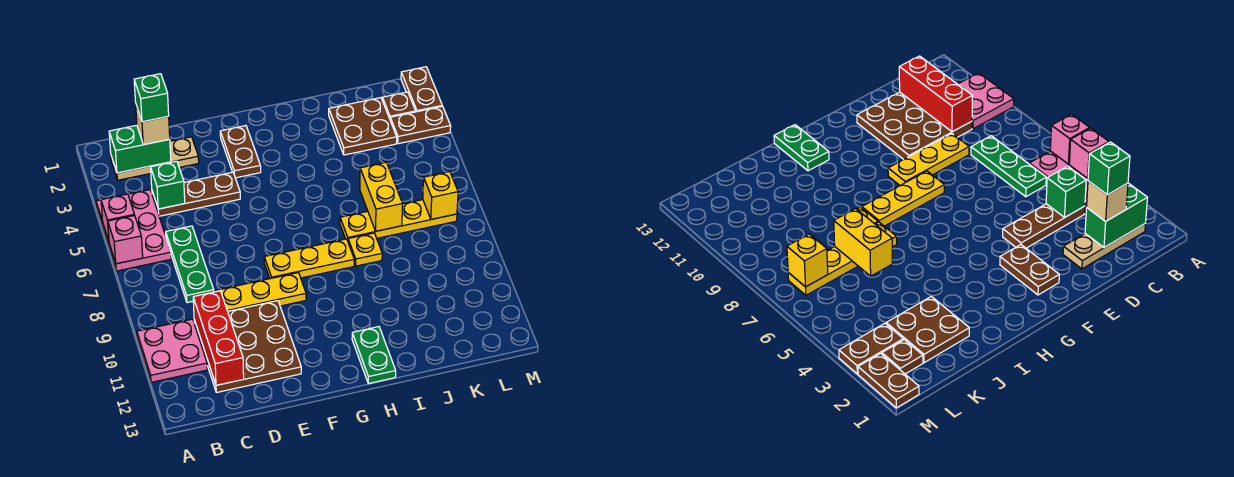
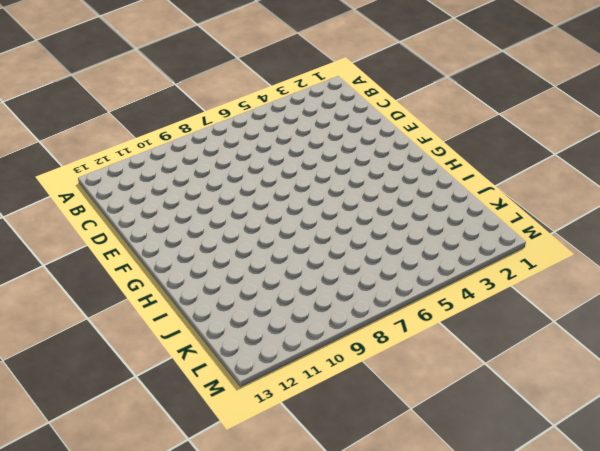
none -> pink plate A4:B6 level 1
none -> pink plate A10:B11 level 1
none -> tan plate B2:D2 level 1

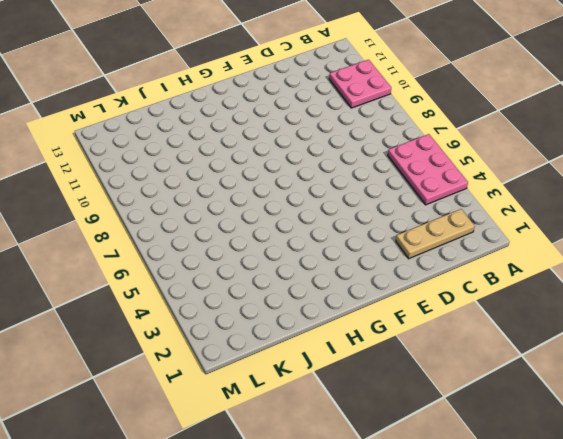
none -> brown plate C4:E4 level 1
none -> green plate C6:C8 level 1
none -> brown plate C10:E12 level 1

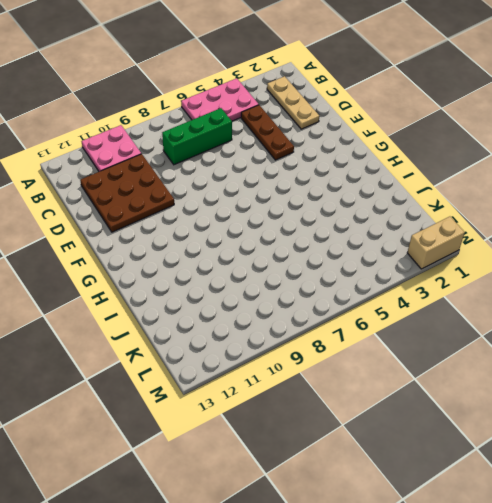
green brick C6:C8 level 1 -> green plate C6:C8 level 1
tan brick M1:M2 level 1 -> brown plate M1:M2 level 1
none -> yellow plate D9:F9 level 1
none -> brown plate F2:F3 level 1
none -> yellow plate F8:H8 level 1

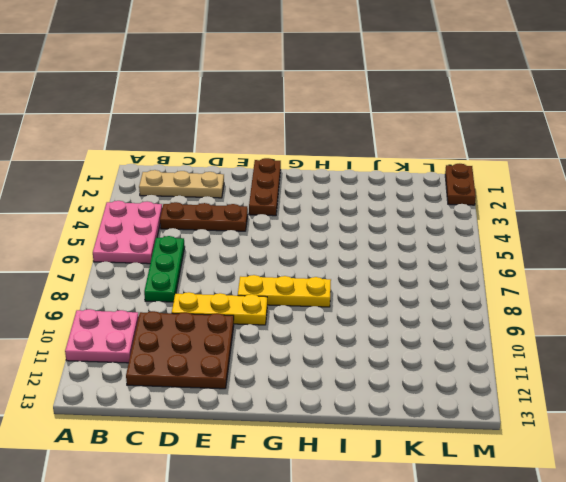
brown plate F1:F3 level 1 -> brown plate F2:F3 level 1
none -> green plate H12:H13 level 1
none -> yellow plate I7:L7 level 1
none -> yellow plate I8 level 1

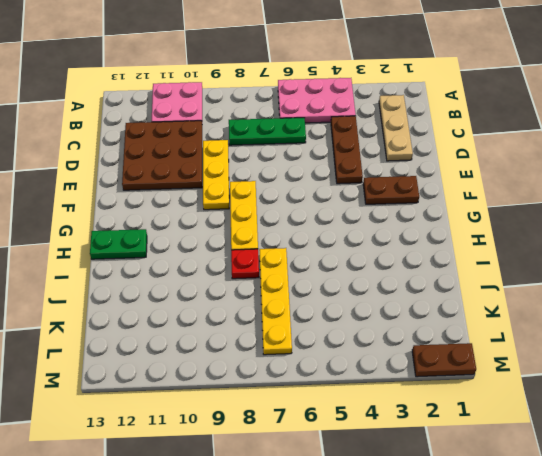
red plate I8 level 1 -> yellow plate I8 level 1
none -> brown plate J2:K3 level 1
none -> brown plate L2 level 1
none -> brown plate L3:M3 level 1

